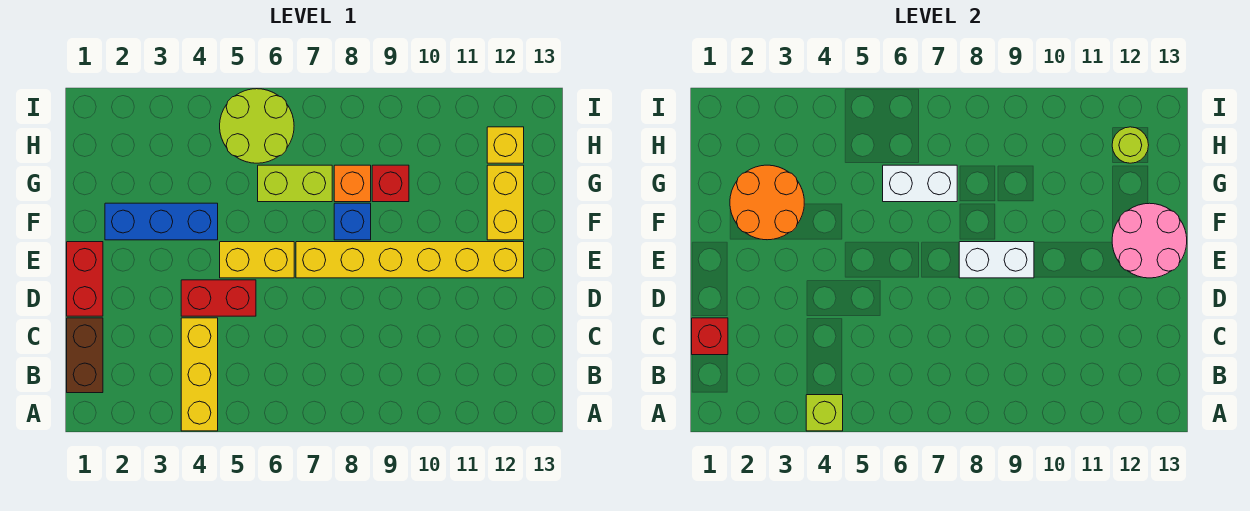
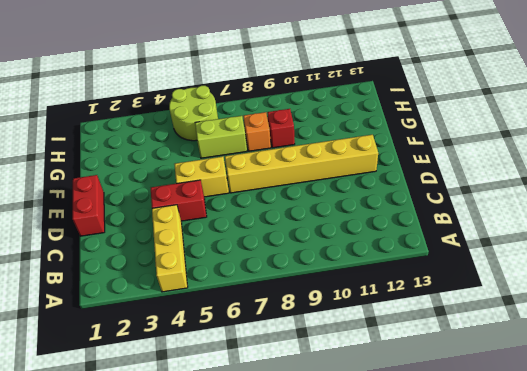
none -> brown brick B1:C1 level 1
none -> blue brick F2:F4 level 1
none -> blue brick F8 level 1

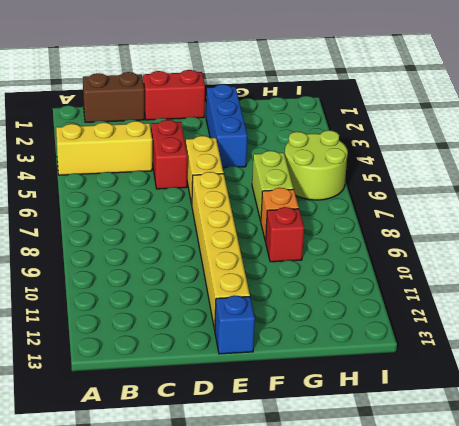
blue brick E13 level 1 -> blue brick F8 level 1
none -> yellow brick F12:G12 level 1
none -> yellow brick H12 level 1
none -> lime brick A4 level 2

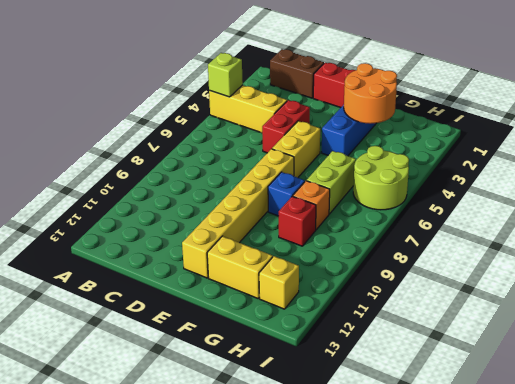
none -> red brick C1 level 2
none -> white brick E8:E9 level 2
none -> pink round brick E12:F13 level 2

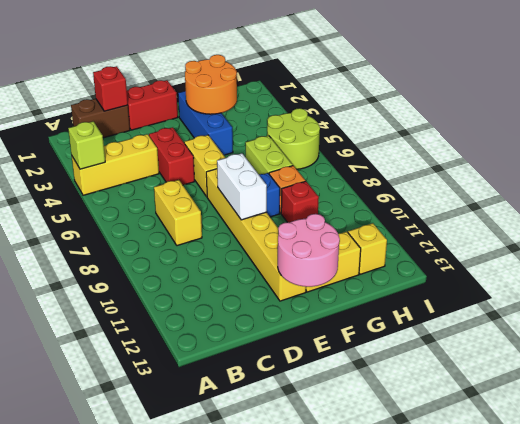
yellow brick C7:C8 level 1 -> none
none -> white brick G6:G7 level 2
none -> lime round brick H12 level 2

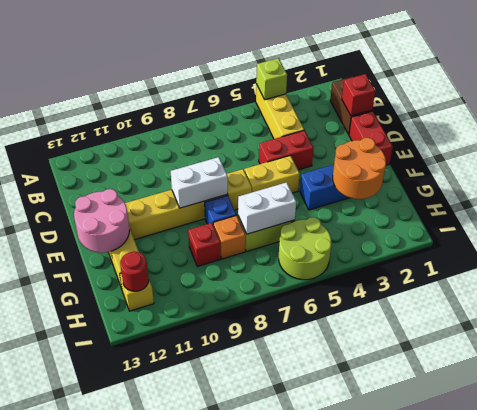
red round brick H12 level 2 -> lime round brick H12 level 2

